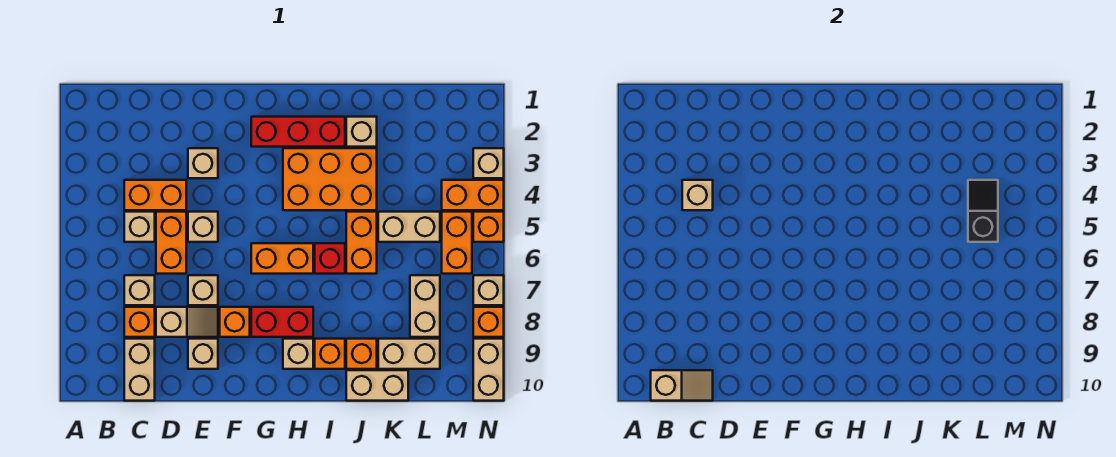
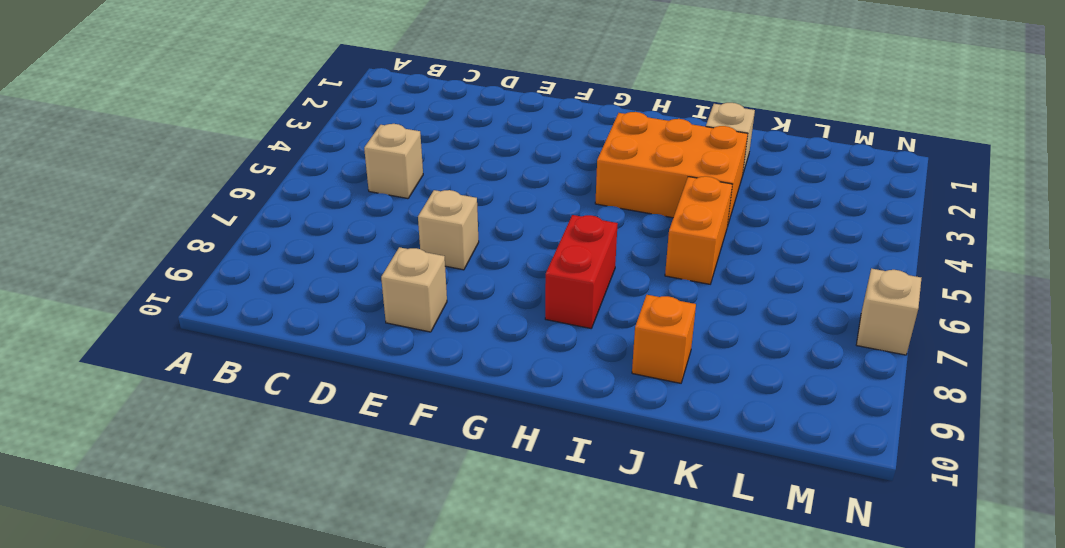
red brick H7:H8 level 1 -> red brick G8:H8 level 1
none -> orange brick C4:D4 level 1
none -> tan brick C7 level 1
none -> orange brick C8 level 1
none -> tan brick C9:C10 level 1

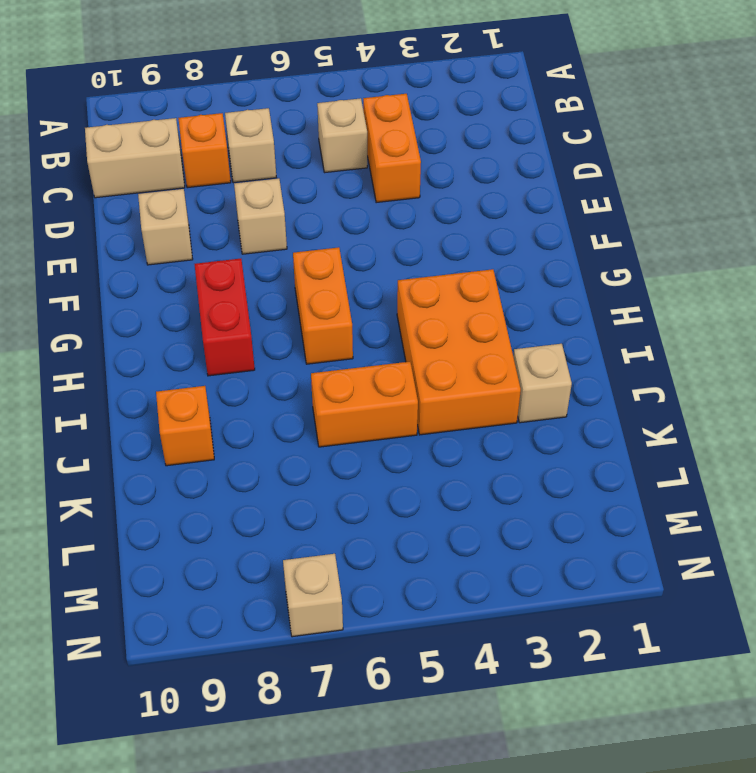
none -> orange brick D5:D6 level 1
none -> tan slope D8:E8 level 1 top D
none -> tan brick E3 level 1
none -> tan brick E5 level 1

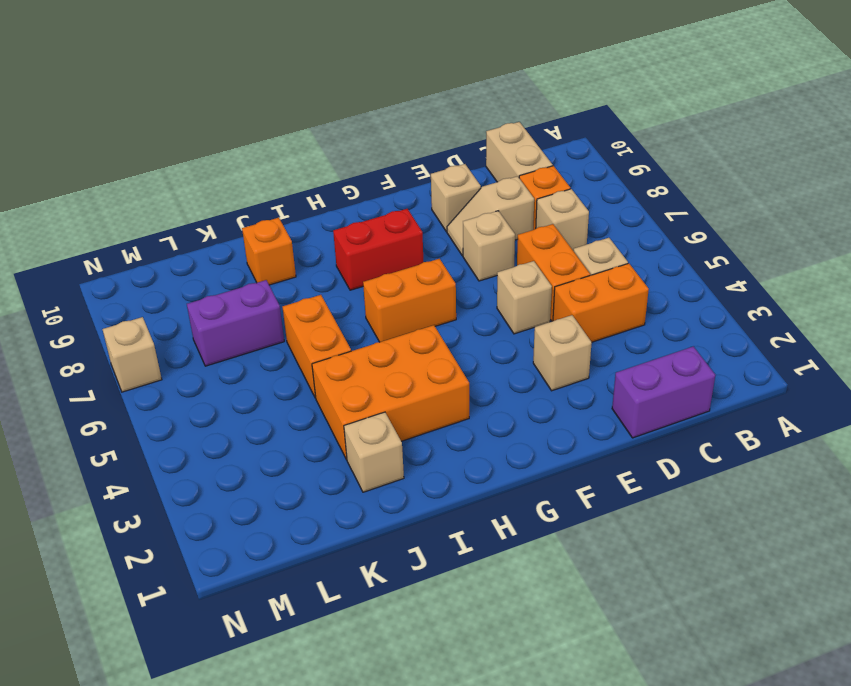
purple brick C1:D1 level 1 -> none
purple brick K7:L7 level 1 -> tan brick L7:L8 level 1
none -> orange brick F8 level 1
none -> red brick G2:I2 level 1
none -> tan brick H9 level 1
none -> red brick I6 level 1

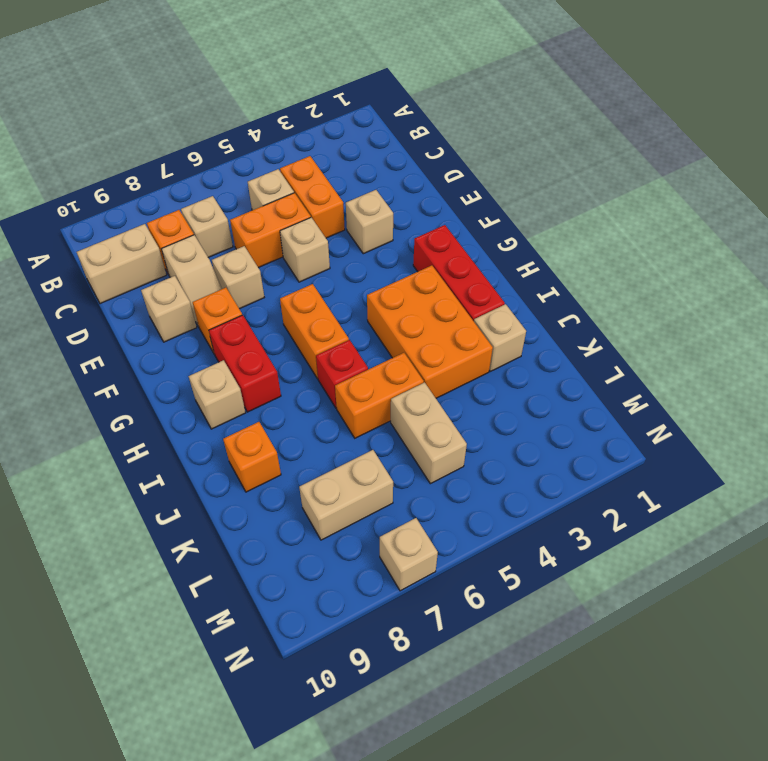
none -> orange brick I9 level 1
none -> tan brick J10:K10 level 1
none -> tan brick K9:L9 level 1
none -> orange brick M4:N4 level 1

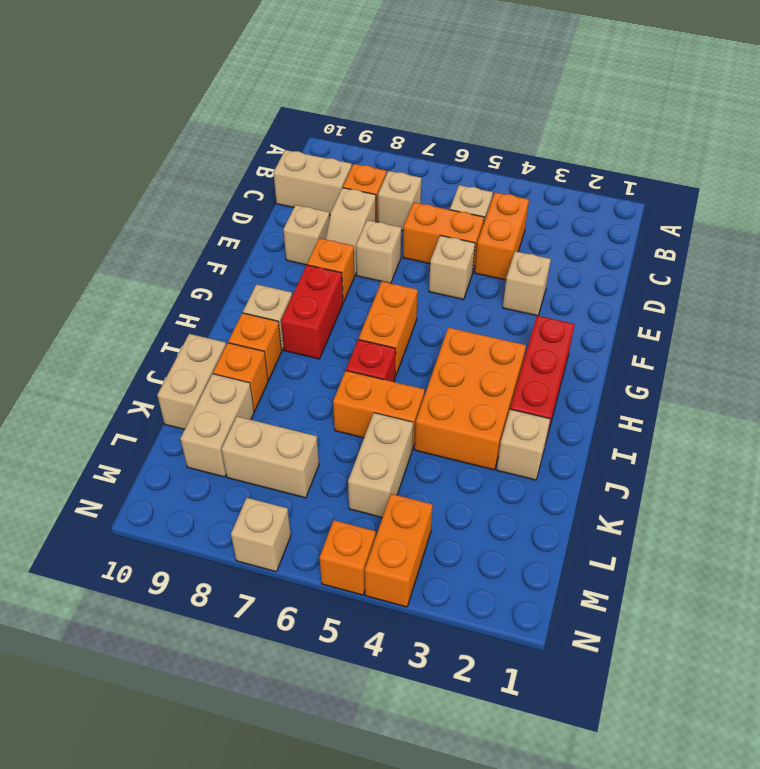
none -> orange brick M5:M6 level 1
none -> tan brick N3 level 1
none -> orange brick N8 level 1
none -> tan brick N9:N10 level 1

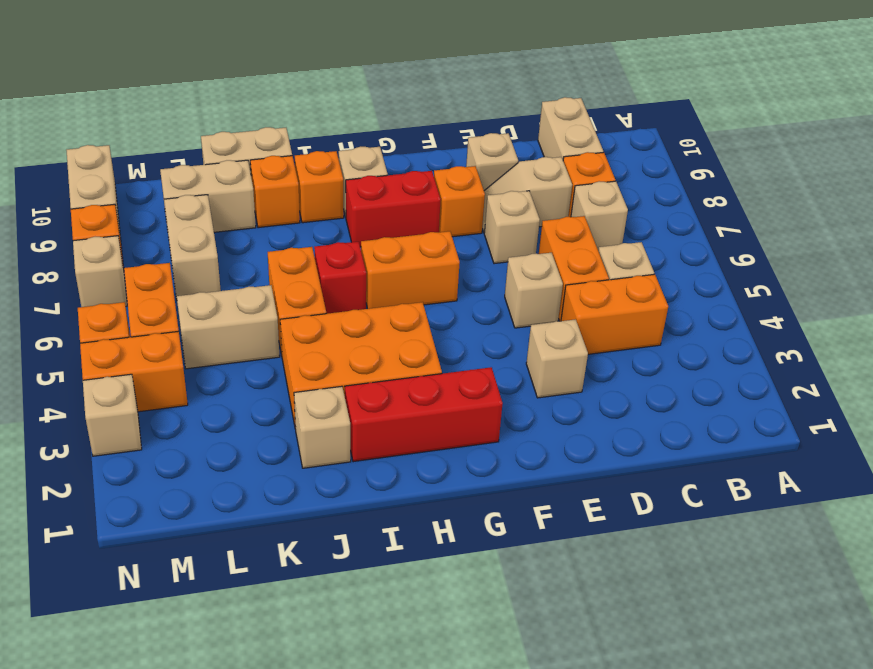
none -> tan slope B10:C10 level 2 top B
none -> tan brick C4 level 2
none -> black slope L4:L5 level 2 top 5

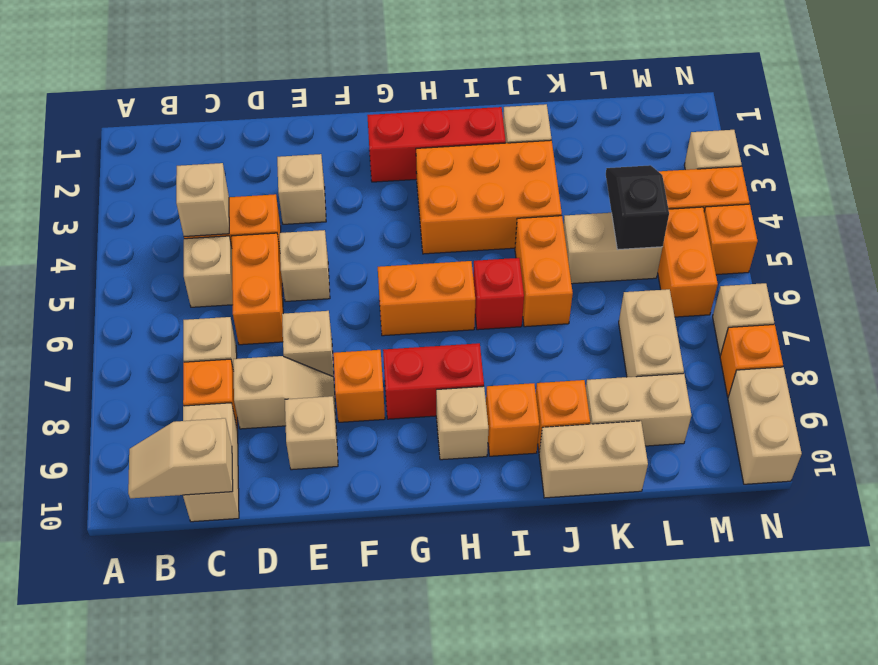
tan slope B10:C10 level 2 top C -> tan slope B10:C10 level 2 top B

